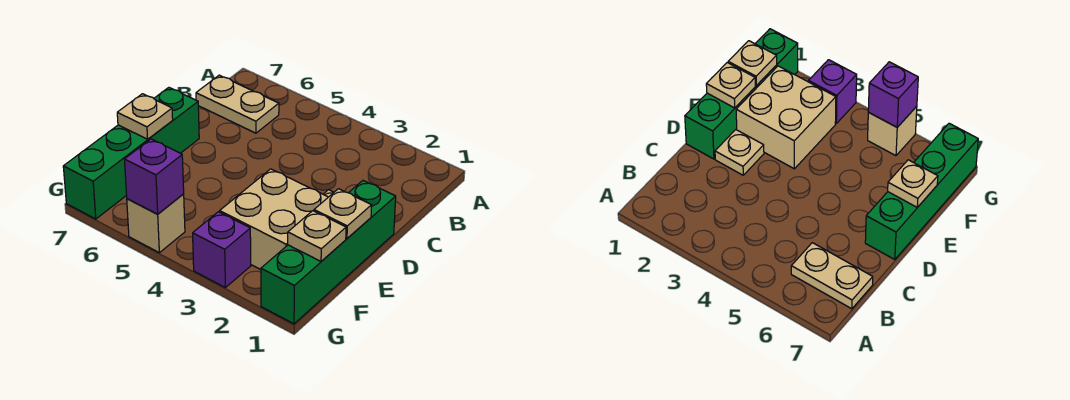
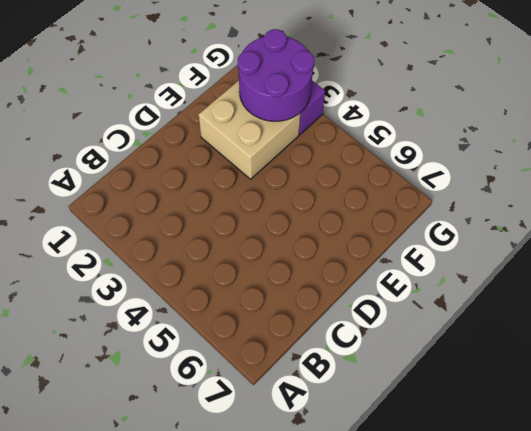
purple round brick F2:G3 level 2 -> none
none -> tan plate B6:B7 level 1
none -> green brick D1:G1 level 1

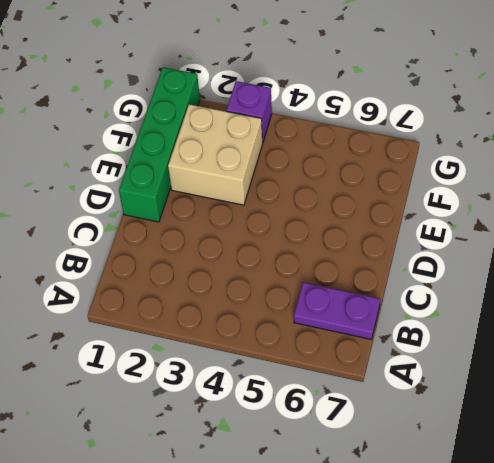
purple plate B6:B7 level 1 -> tan plate B6:B7 level 1
none -> tan plate D2 level 1
none -> green brick D7:G7 level 1

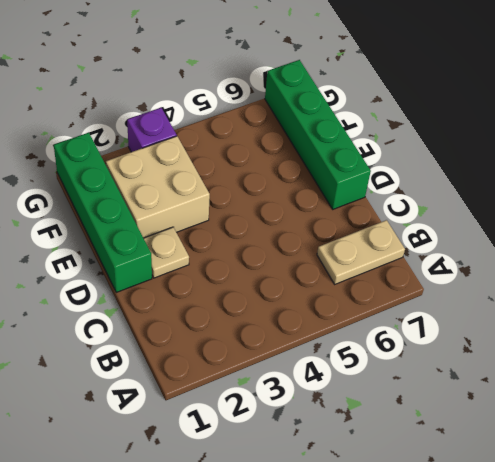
none -> tan brick G5 level 1
none -> tan plate E1 level 2

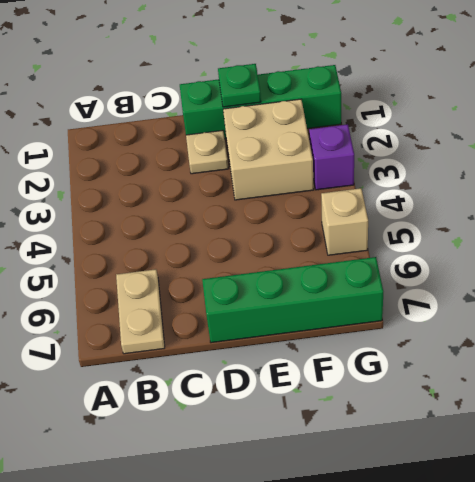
green plate E1 level 2 -> tan plate E1 level 2
none -> tan plate E7 level 2
none -> tan plate F1 level 2

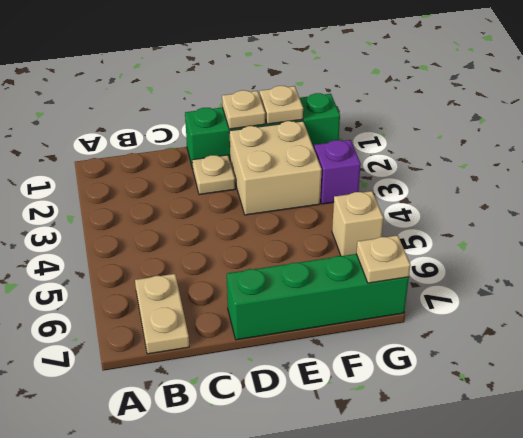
tan plate G7 level 2 -> tan plate E7 level 2
none -> purple brick G5 level 2

